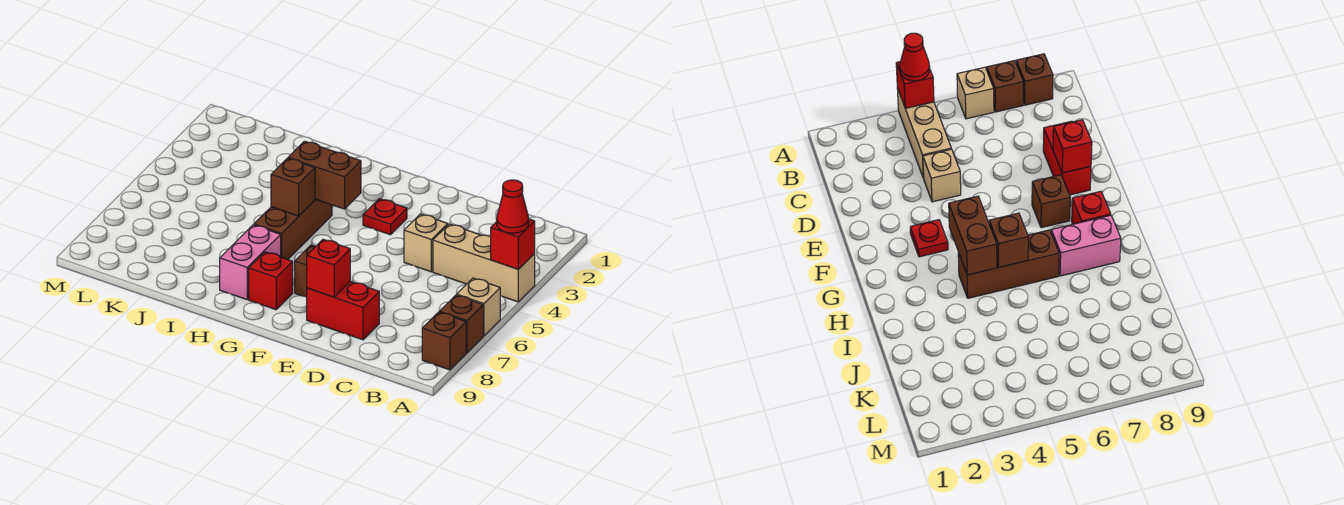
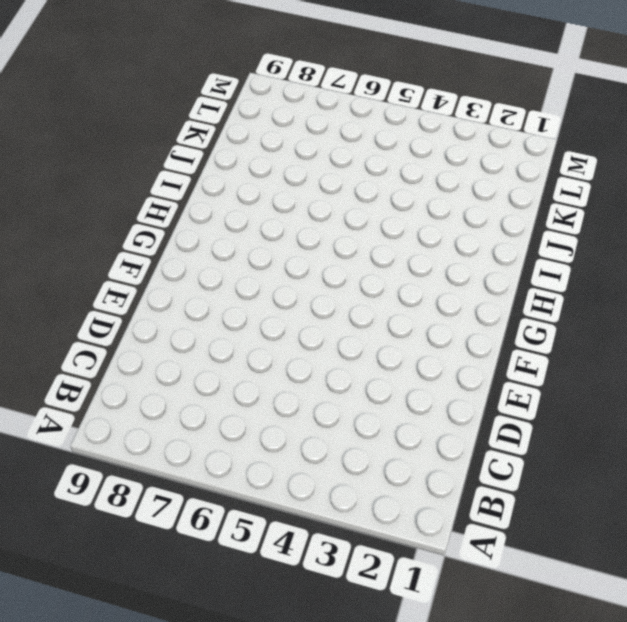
none -> tan brick A4:C4 level 1
none -> tan brick A6 level 1
none -> brown brick A7 level 1

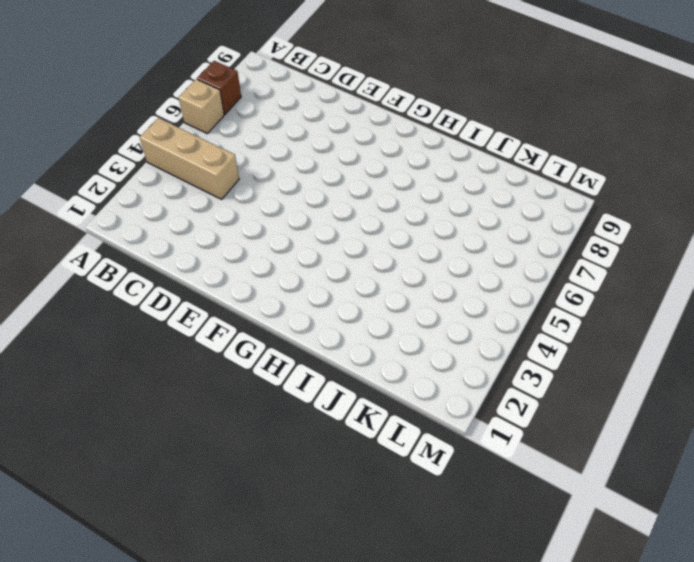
none -> brown brick A8 level 1
none -> tan brick D4 level 1
none -> red brick D8:E8 level 1

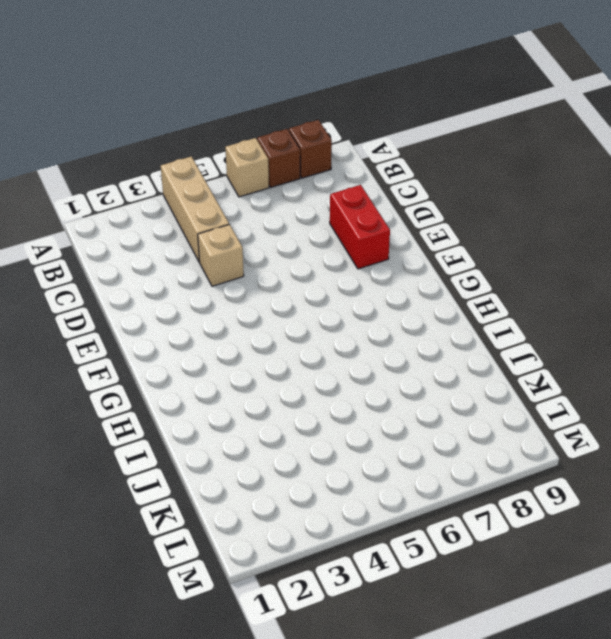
none -> red plate F3 level 1
none -> brown brick F7 level 1
none -> red brick G8 level 1

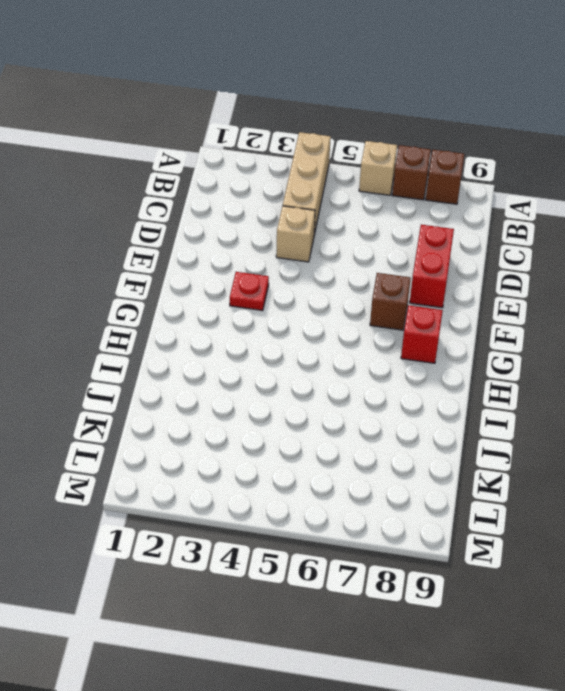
none -> brown brick H4:H6 level 1
none -> pink brick H7:H8 level 1
none -> red brick A4 level 2

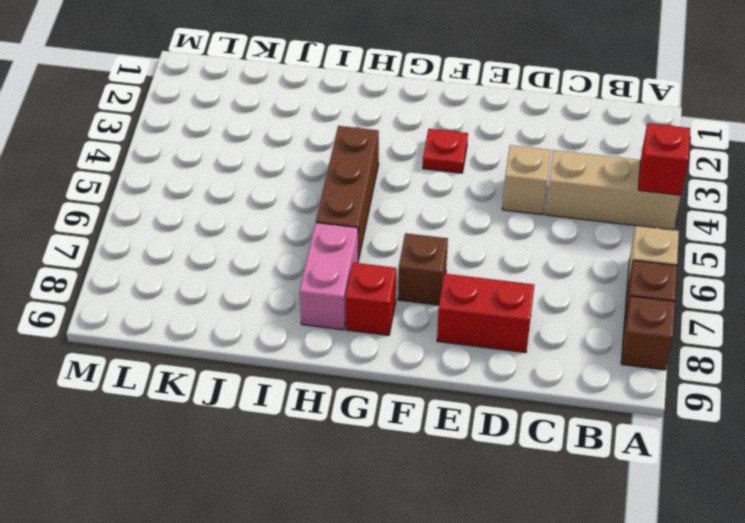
none -> red brick E8 level 2
none -> brown brick G4:H4 level 2
none -> brown brick H5 level 2

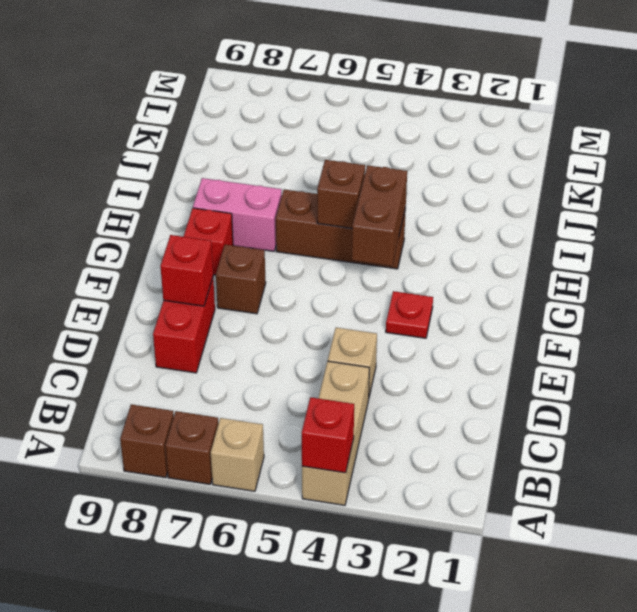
none -> red cone A4 level 3

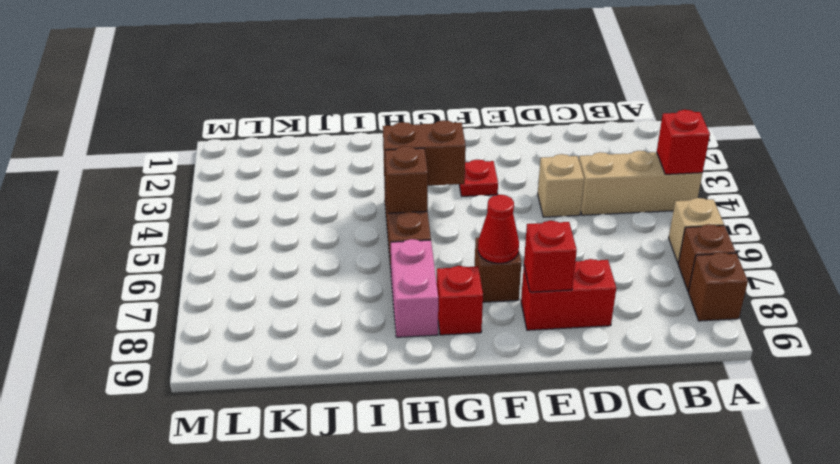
red cone F7 level 2 -> red cone A4 level 3

